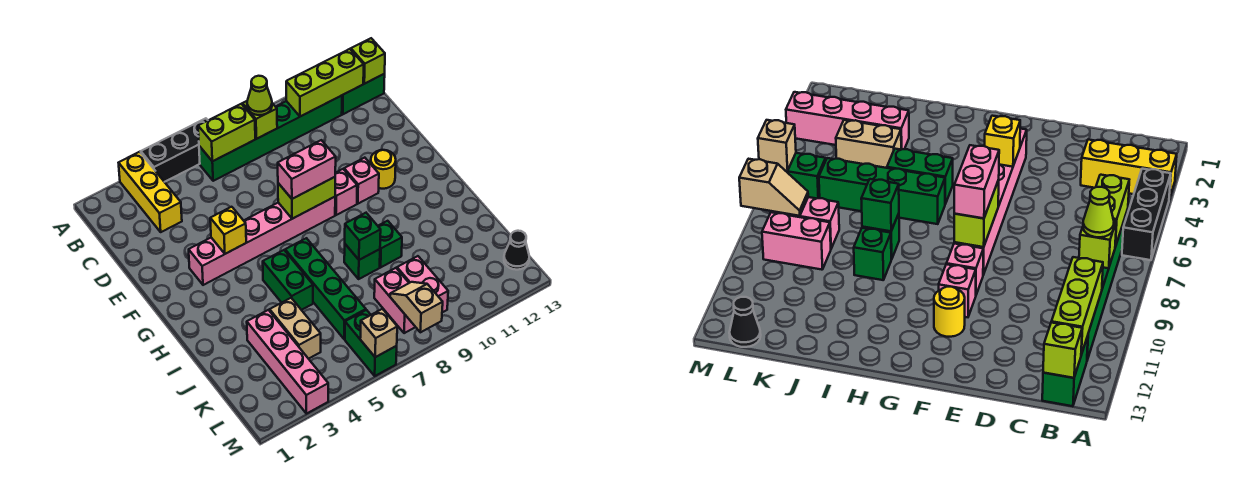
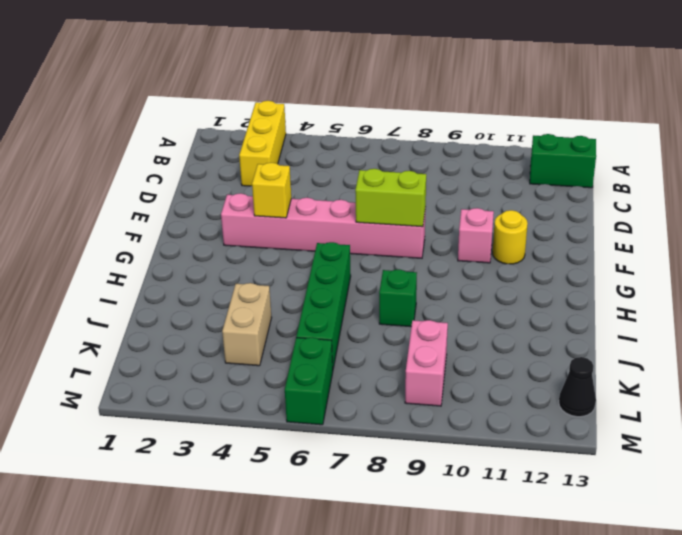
none -> black brick A4:A6 level 1
none -> green brick B6:B11 level 1
none -> pink brick F9 level 1

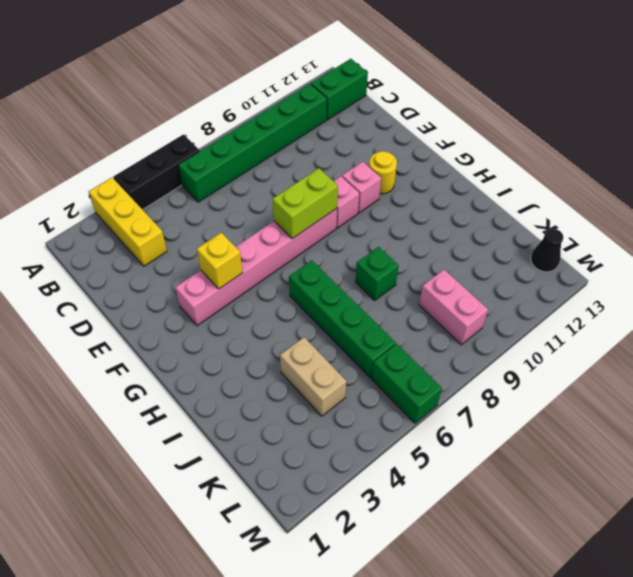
none -> green brick H5:I5 level 1
none -> green brick I9 level 1
none -> pink brick J3:M3 level 1

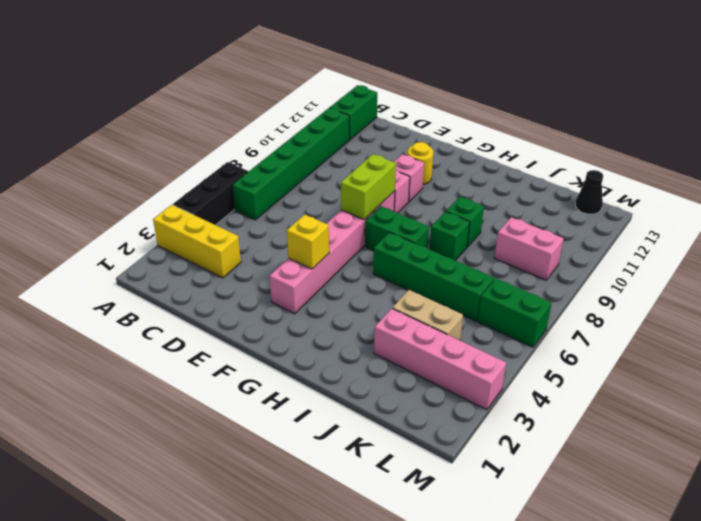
green brick G7:H7 level 1 -> green brick H5:I5 level 1
none -> pink brick K8:L8 level 1
none -> lime brick B6:B7 level 2
none -> lime brick B8 level 2

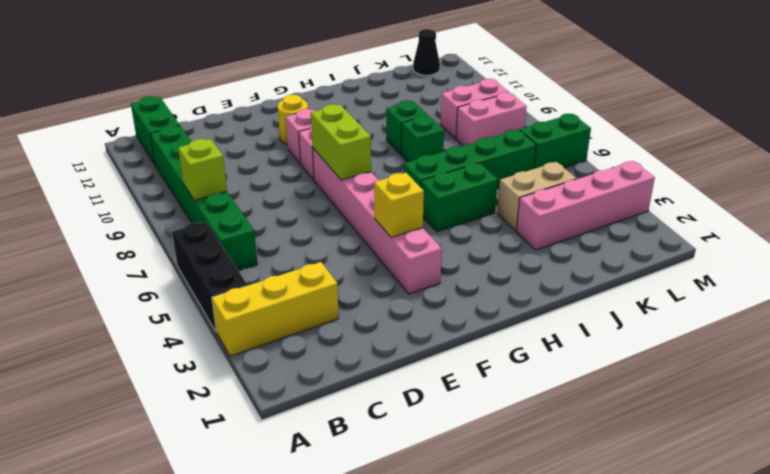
none -> lime brick B6:B7 level 2
none -> lime brick B10:B12 level 2
none -> lime brick B13 level 2

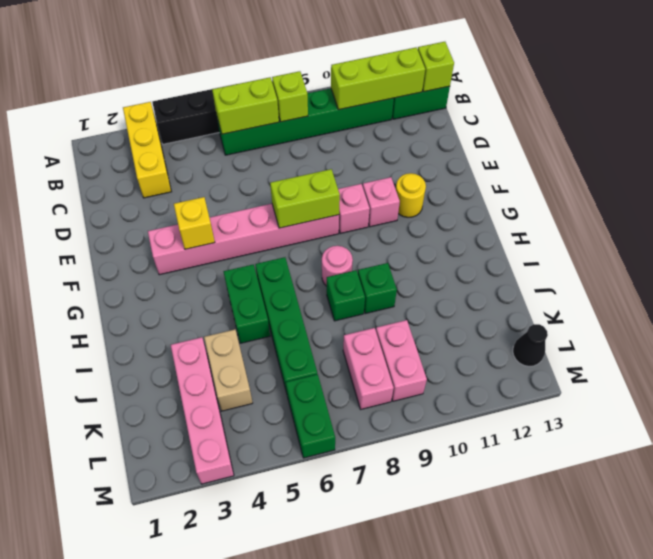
pink round brick H8 level 1 -> none
none -> green brick I8 level 2
none -> tan slope L8:M8 level 2 top M
none -> tan brick M6 level 2

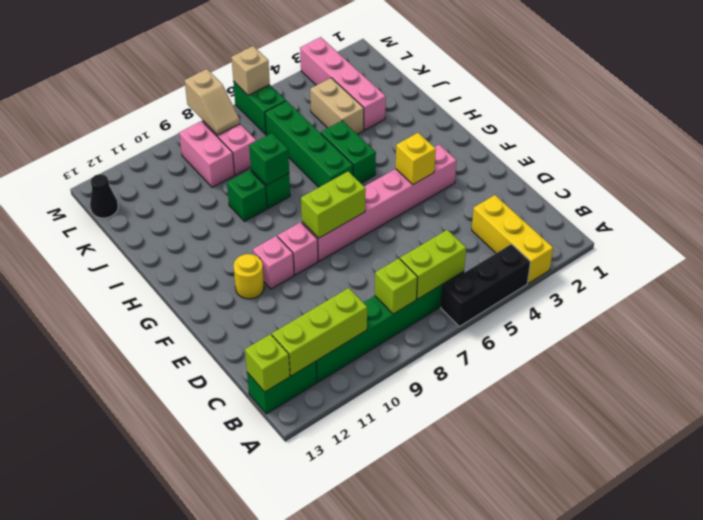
none -> lime cone B8 level 3
none -> pink brick F7:F8 level 3

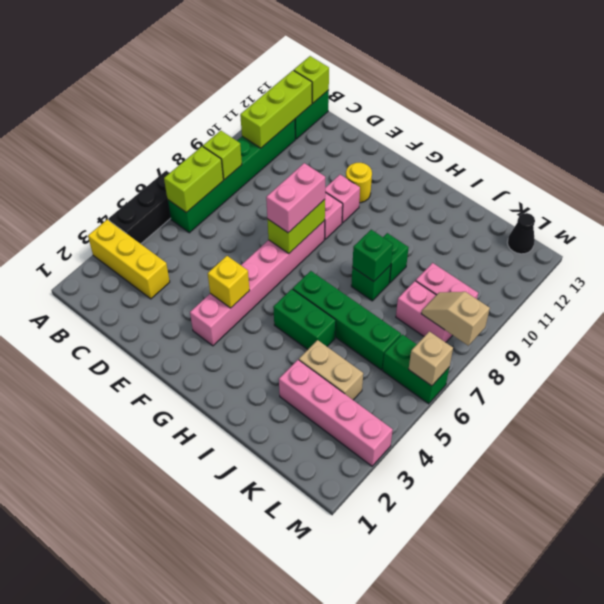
none -> lime cone B8 level 3

